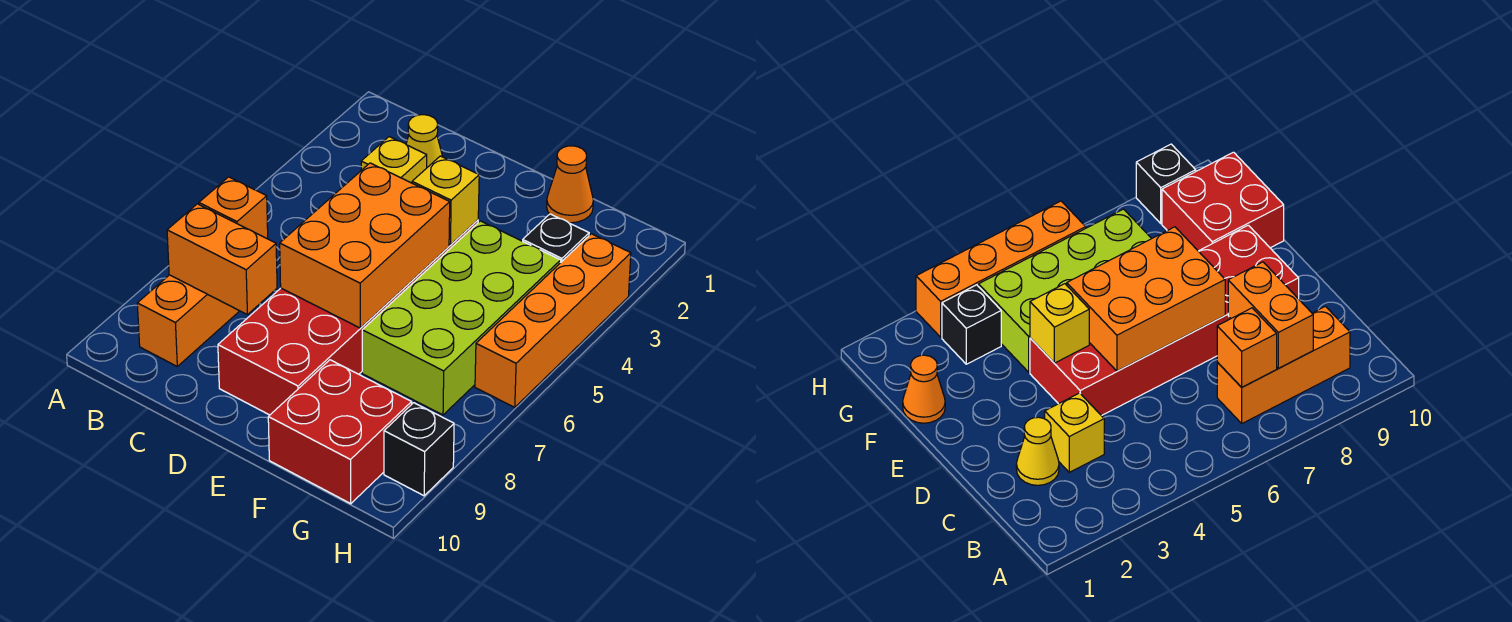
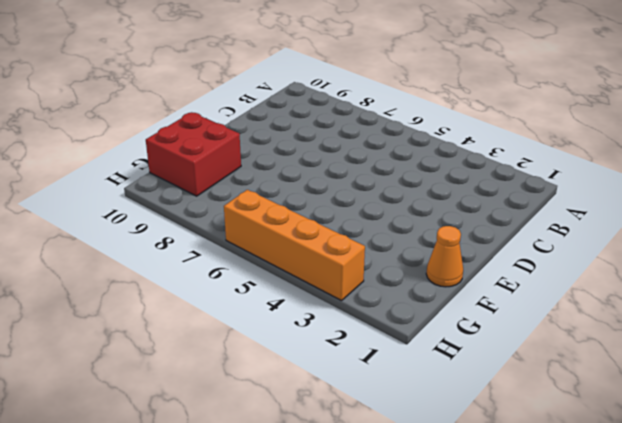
none -> orange brick B7:B9 level 1
none -> yellow cone C2 level 1
none -> yellow brick C3 level 1

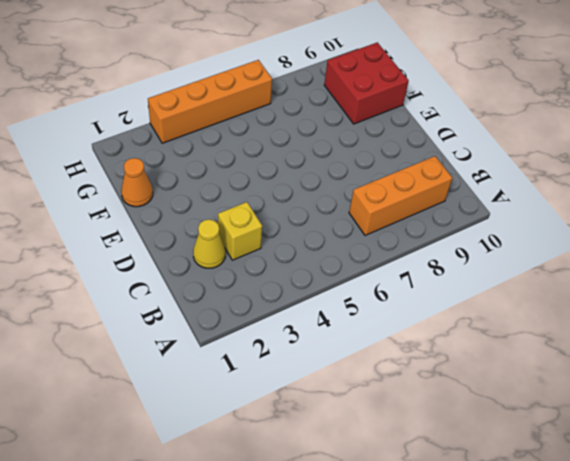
none -> red brick D4:E9 level 1
none -> lime brick F4:G7 level 1
none -> black brick G3 level 1

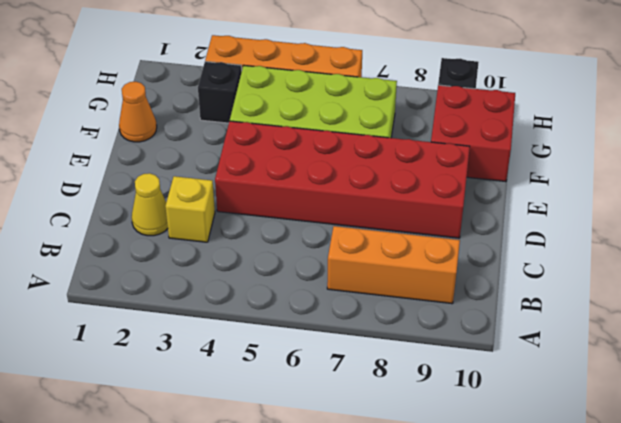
none -> orange brick B7 level 2
none -> orange brick B8:C8 level 2
none -> orange brick D5:E7 level 2

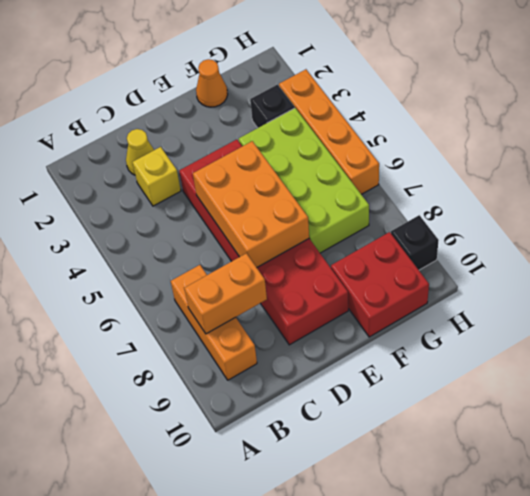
none -> orange brick B7 level 2
none -> yellow brick E4 level 2

